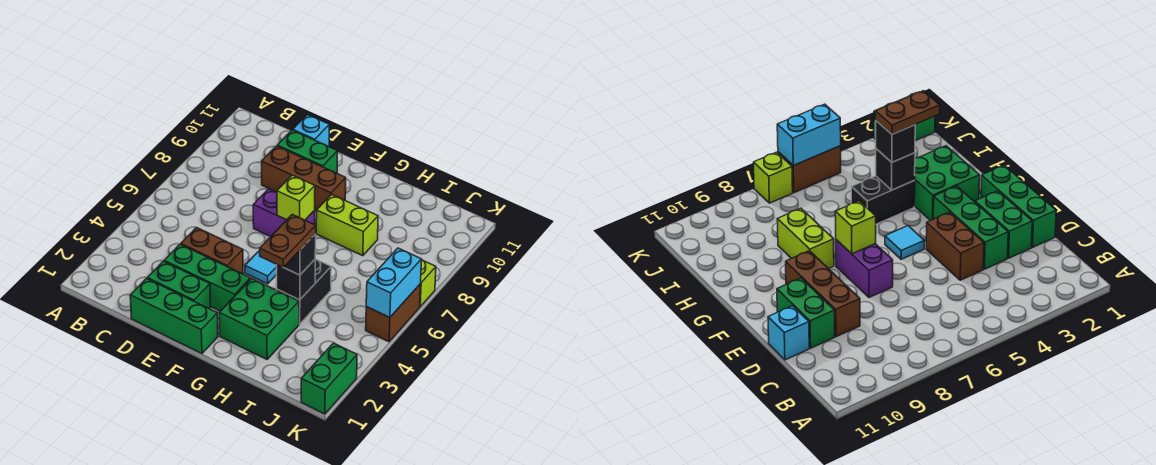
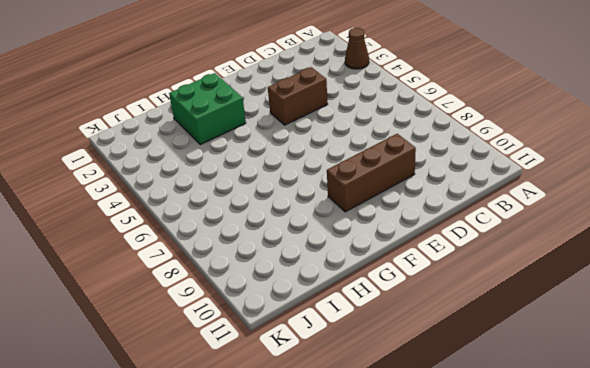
brown cone A3 level 1 -> none
none -> green brick D1:F1 level 1
none -> green brick D2:E2 level 1
none -> green brick D3:F3 level 1

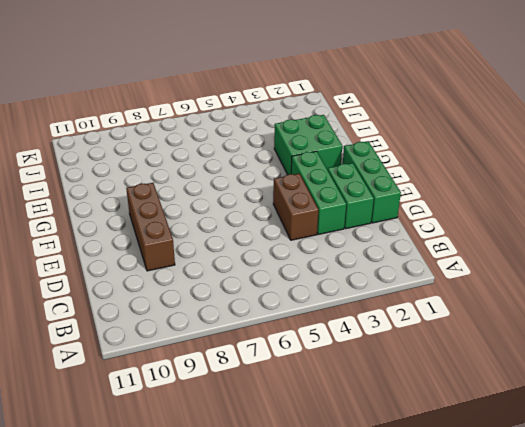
none -> green brick D10:E10 level 1
none -> cyan brick D11 level 1
none -> purple brick E7:F7 level 1

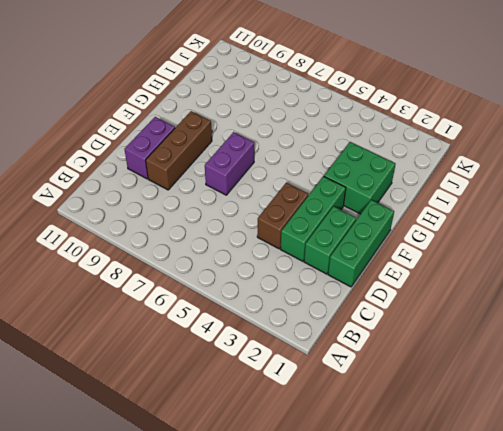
purple brick D10:E10 level 1 -> green brick D10:E10 level 1
none -> cyan brick D11 level 1
none -> cyan tile F5 level 1
none -> lime brick G8:H8 level 1

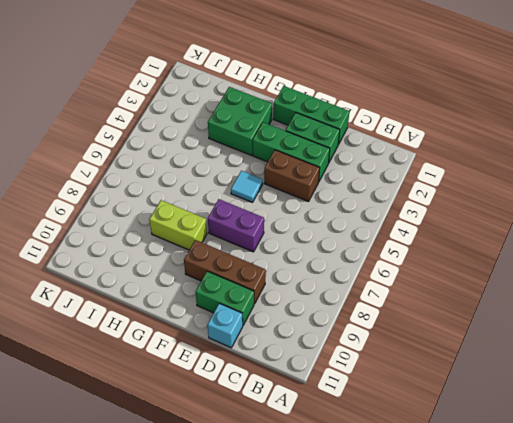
none -> black brick H4:H5 level 1
none -> green brick K1:K2 level 1
none -> brown brick K5:K6 level 1

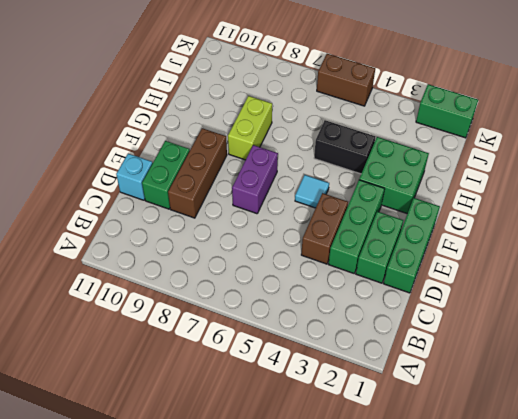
none -> lime brick K7 level 1
none -> lime brick F7 level 2
none -> black brick H4 level 2

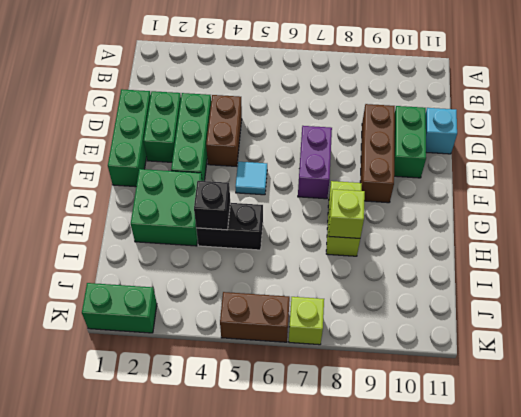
lime brick H8 level 2 -> lime brick F7 level 2
none -> cyan brick K5:K6 level 2
none -> black brick H4 level 3
none -> brown plate H3:H4 level 4

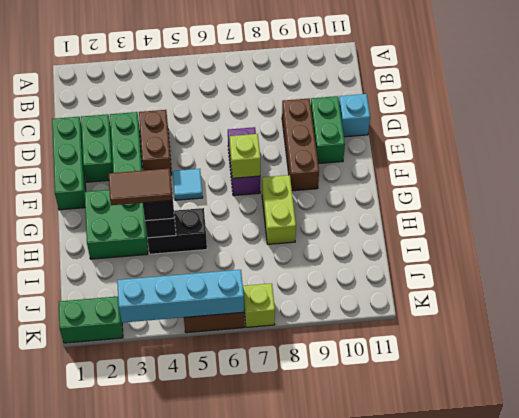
brown tile H3:H4 level 4 -> brown plate H3:H4 level 4
cyan brick K3:K6 level 2 -> cyan brick K5:K6 level 2

